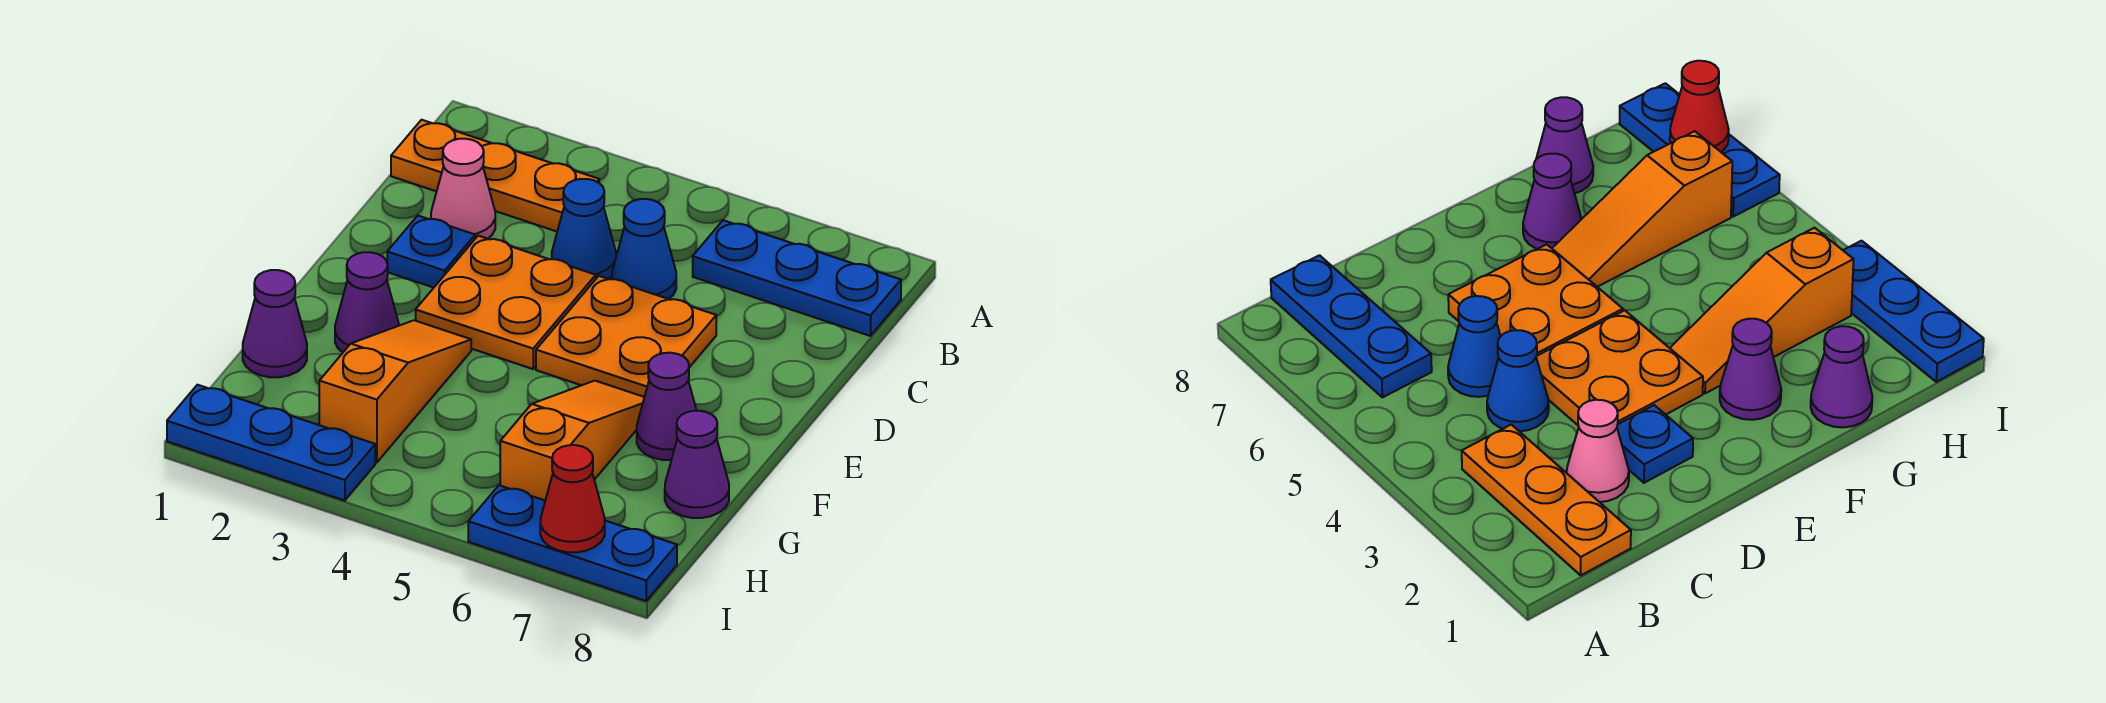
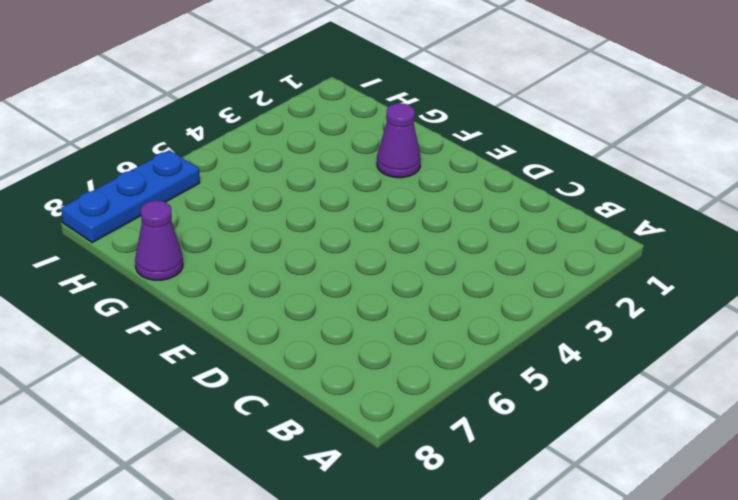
none -> orange plate B1:B3 level 1
none -> blue plate B6:B8 level 1
none -> pink cone C2 level 1

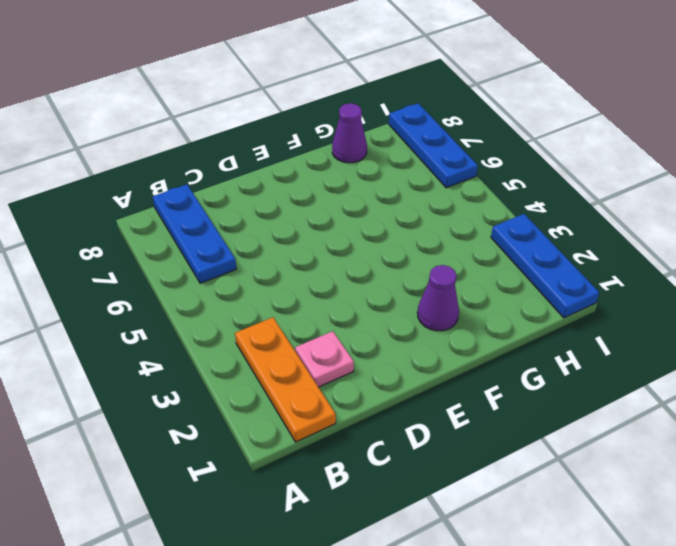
pink plate C2 level 1 -> pink cone C2 level 1
none -> blue cone C4 level 1
none -> blue cone C5 level 1
none -> blue plate D2 level 1

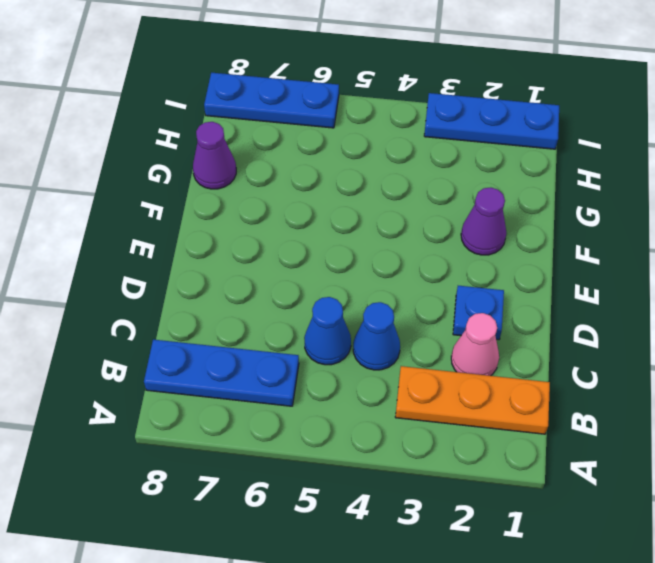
none -> orange plate D3:E4 level 1
none -> orange plate D5:E6 level 1
none -> orange slope F3:H3 level 1 top H

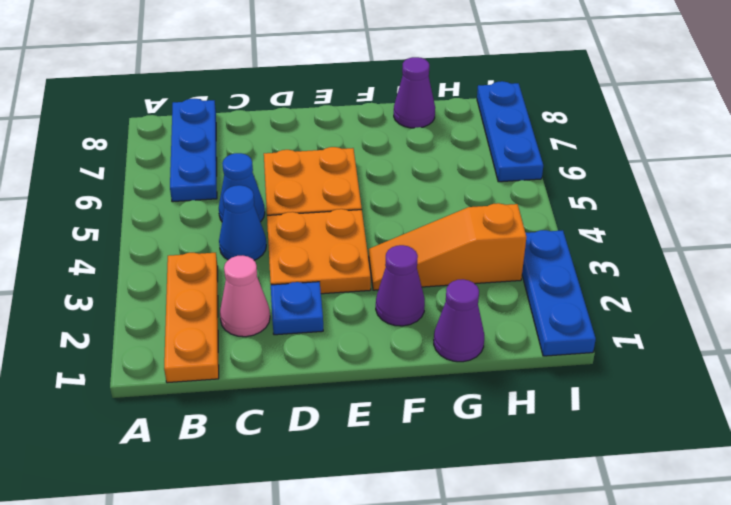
none -> orange slope F6:H6 level 1 top H
none -> purple cone F7 level 1
none -> red cone I7 level 2

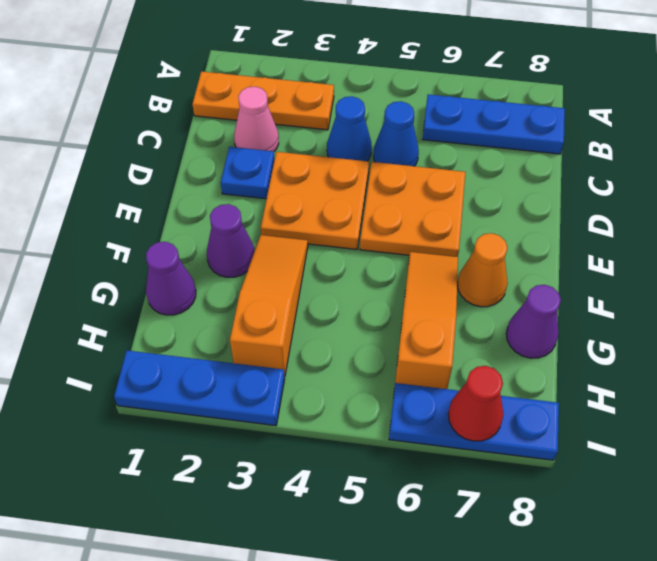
orange cone F7 level 1 -> purple cone F7 level 1

